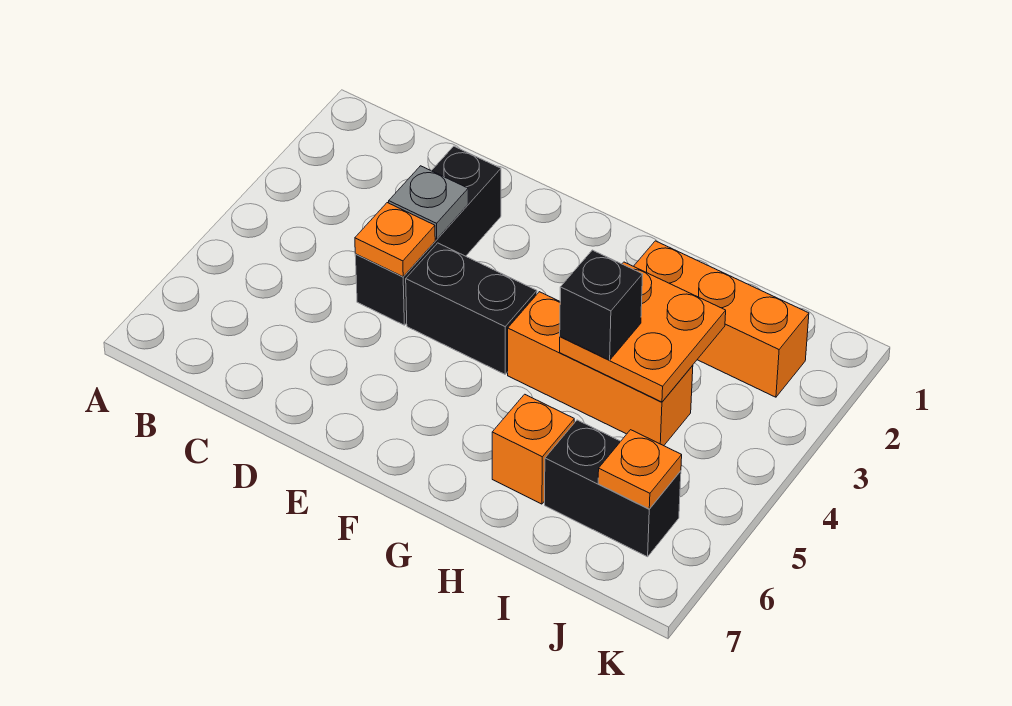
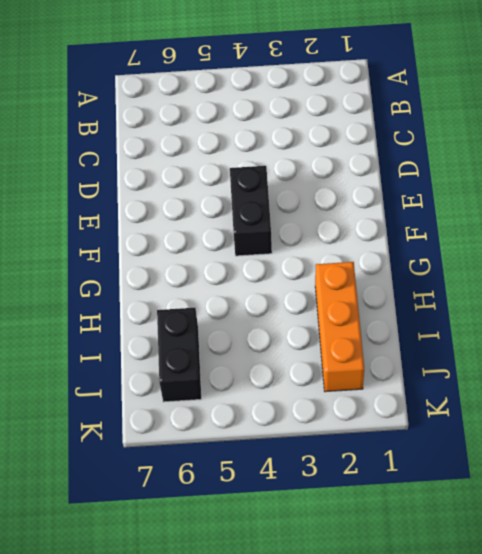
none -> black brick D2:D4 level 1
none -> orange brick G4:I4 level 1

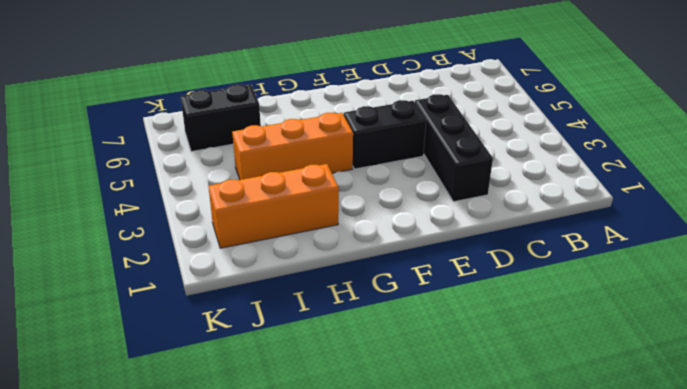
none -> orange brick H6 level 1
none -> grey plate D3 level 2

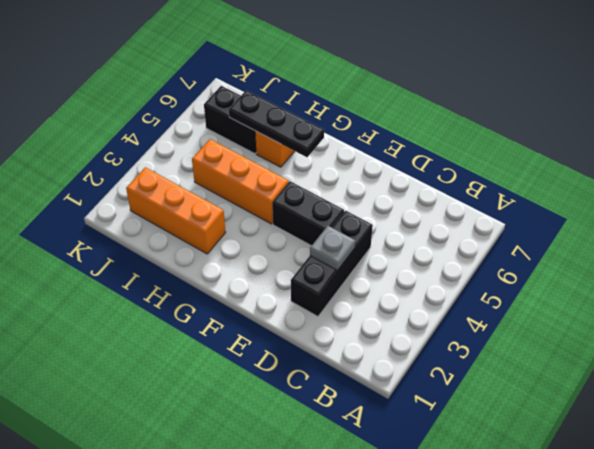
black plate G6:I6 level 2 -> none
none -> orange plate D4 level 2
none -> orange plate H3:I4 level 2

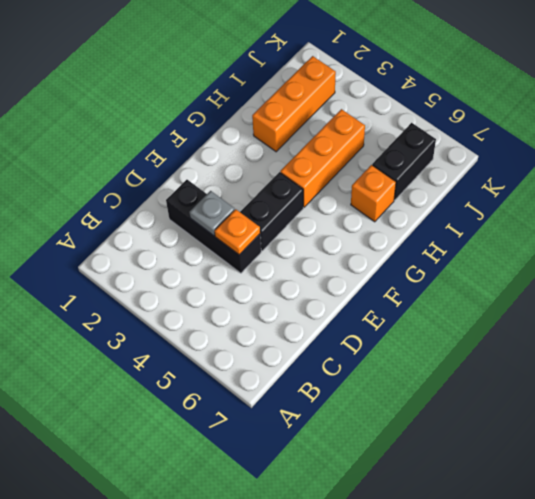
none -> orange plate H3:I4 level 2
none -> orange plate J6 level 2

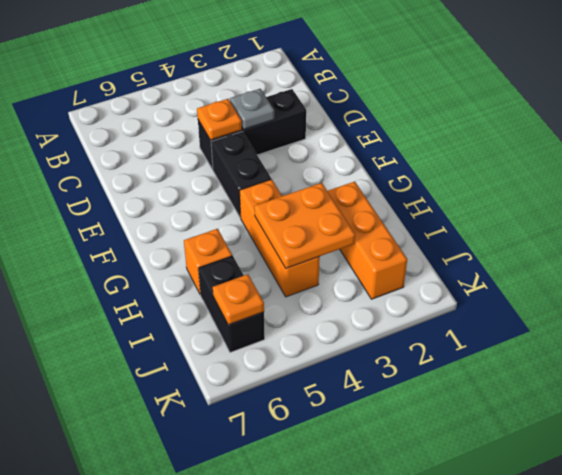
none -> black brick H4 level 3

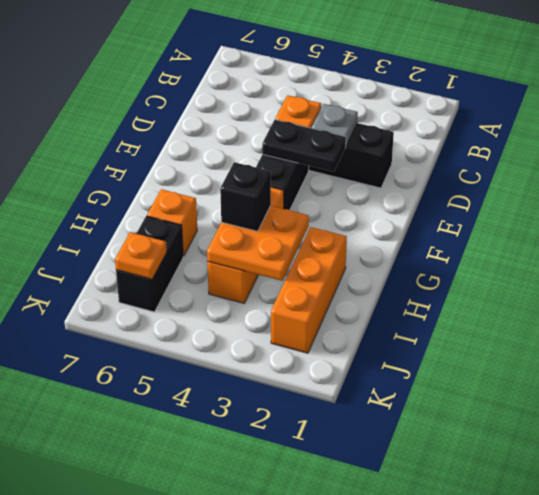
black plate E3:E4 level 2 -> none

